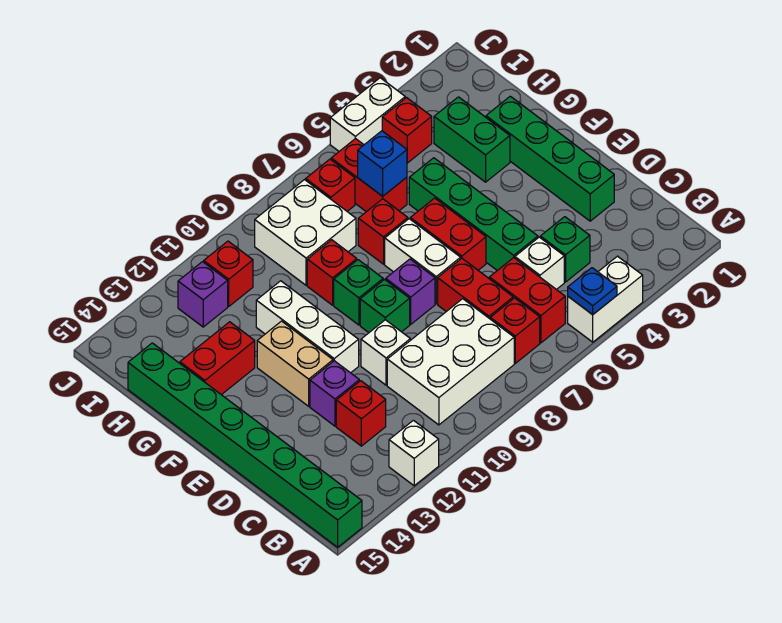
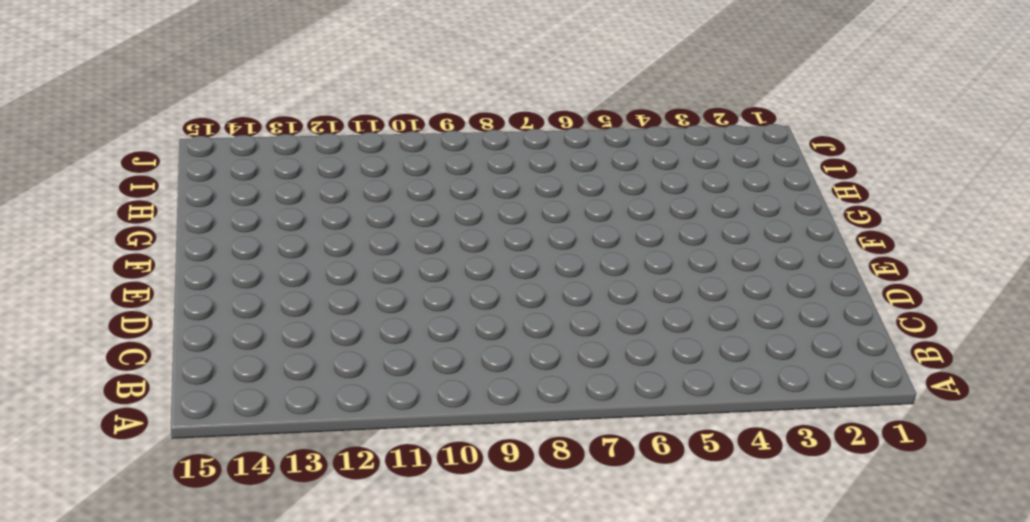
none -> white brick A4:A5 level 1
none -> white brick A12 level 1
none -> green brick A15:H15 level 1
none -> red brick B6:C6 level 1

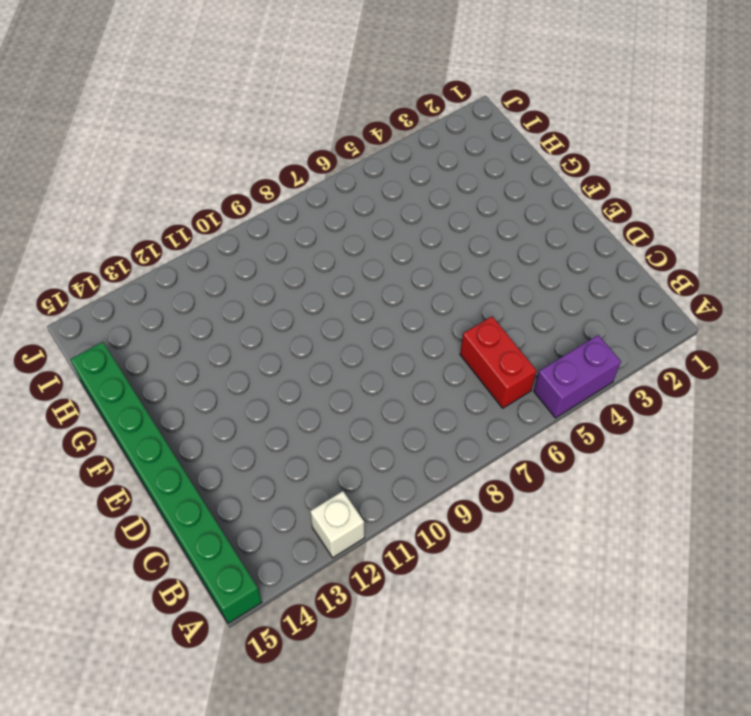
purple brick A4:A5 level 1 -> white brick A4:A5 level 1
none -> red brick B7 level 1
none -> white brick B8:C10 level 1
none -> green brick C4 level 1
none -> white brick C5 level 1

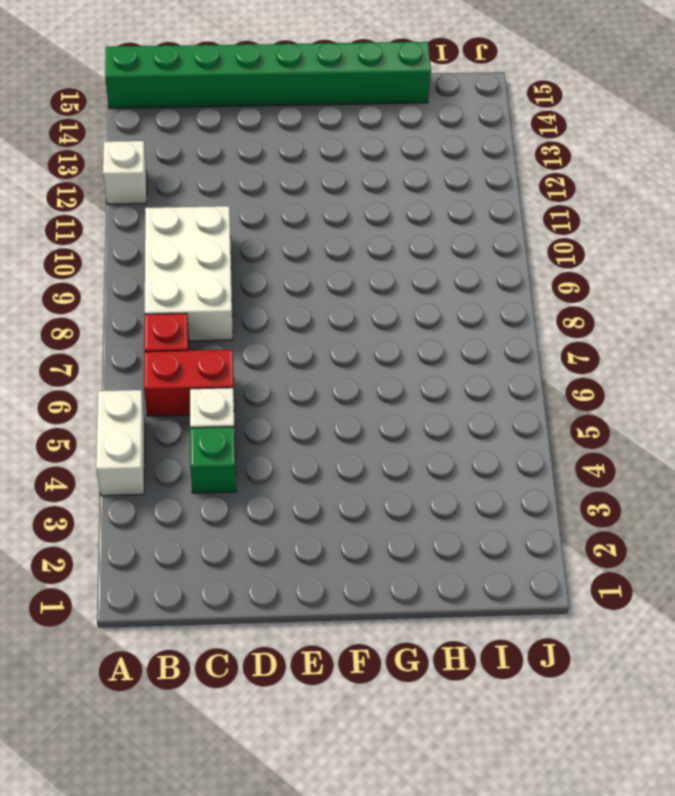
none -> red brick C7:D7 level 1
none -> red brick C12 level 1
none -> green brick D2:G2 level 1
none -> green brick D5:G5 level 1

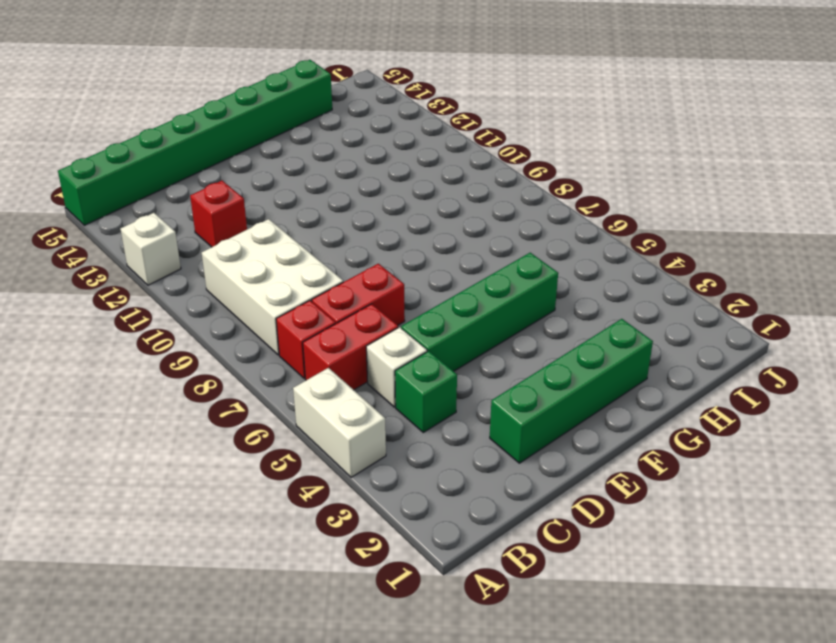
none -> white brick D10 level 1
none -> purple brick D12 level 1
none -> red brick E6:F6 level 1
none -> white brick E7:F7 level 1

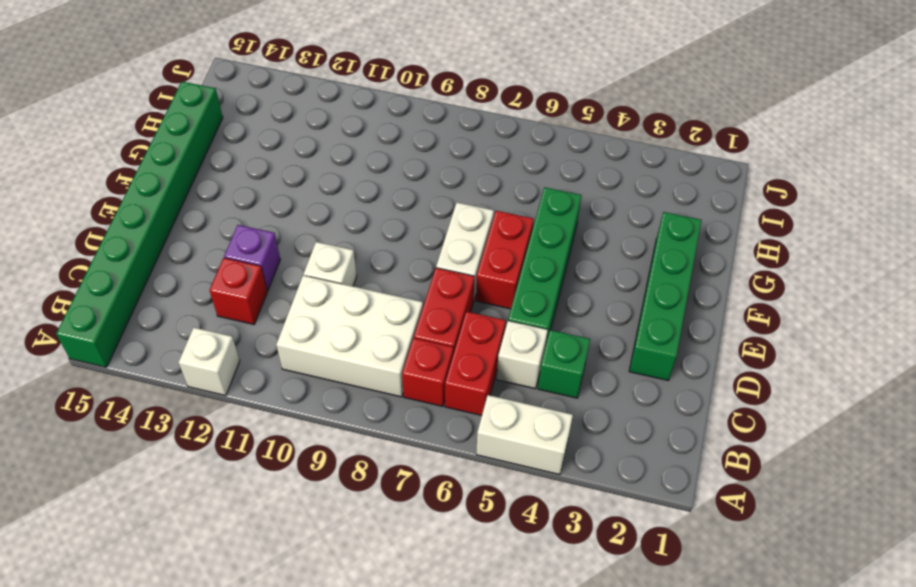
none -> purple brick E8 level 1
none -> green brick E9 level 1
none -> white brick E11:G11 level 1
none -> tan brick E12:F12 level 1

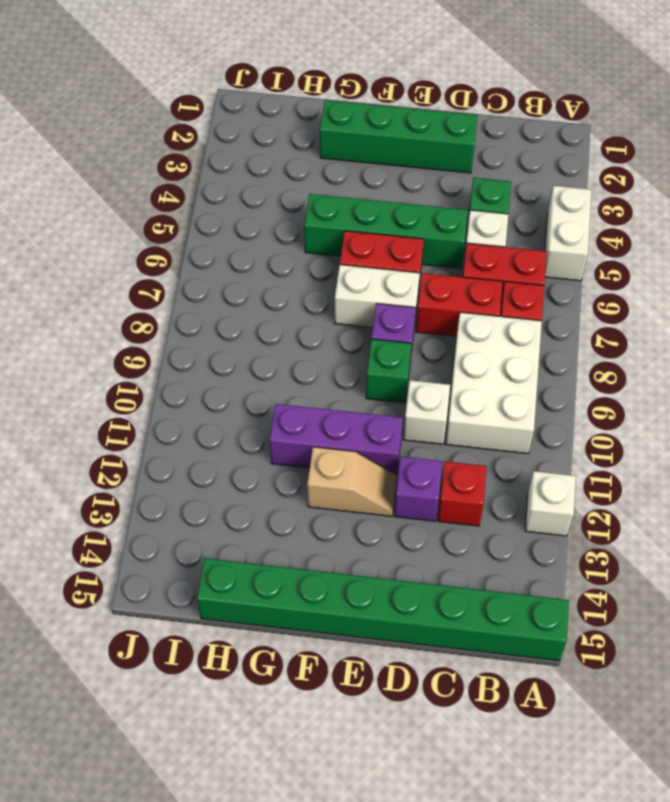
purple brick E11:G11 level 1 -> white brick E11:G11 level 1
tan slope E12:F12 level 1 top F -> tan brick E12:F12 level 1
none -> green brick F9 level 1
none -> green brick G3:H3 level 1
none -> red brick G7 level 1
none -> red brick G9 level 1

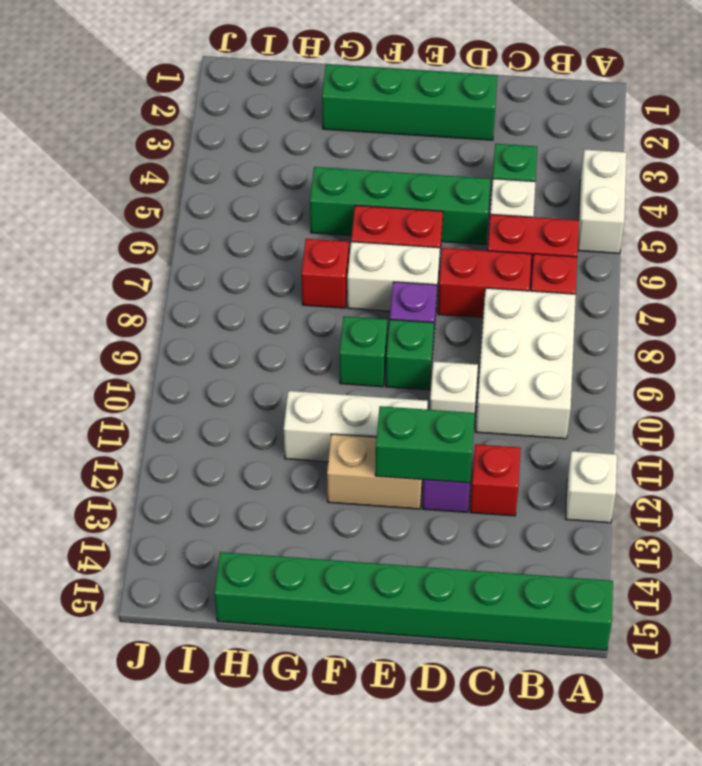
green brick D12:E12 level 2 -> green brick G3:H3 level 1
none -> red brick G9 level 1
none -> red brick G13:G14 level 1
none -> red brick H6:I6 level 1
none -> white brick H8:I9 level 1

